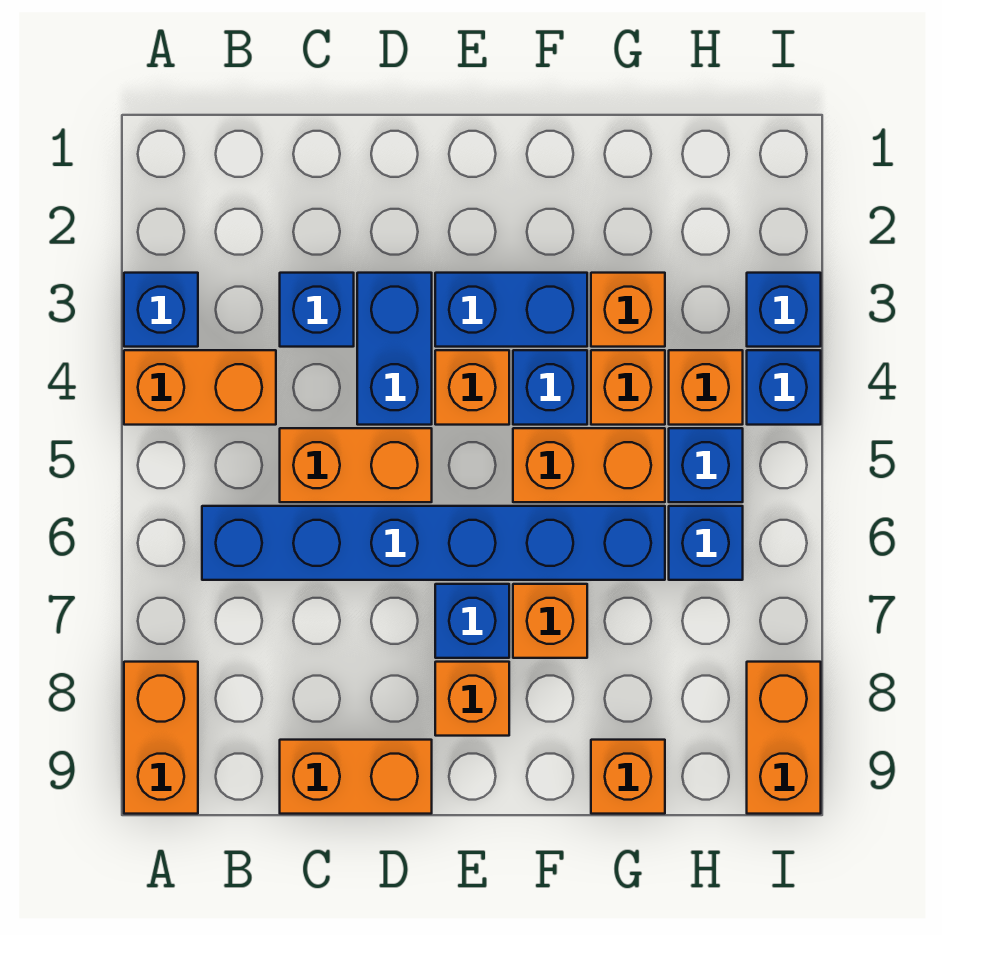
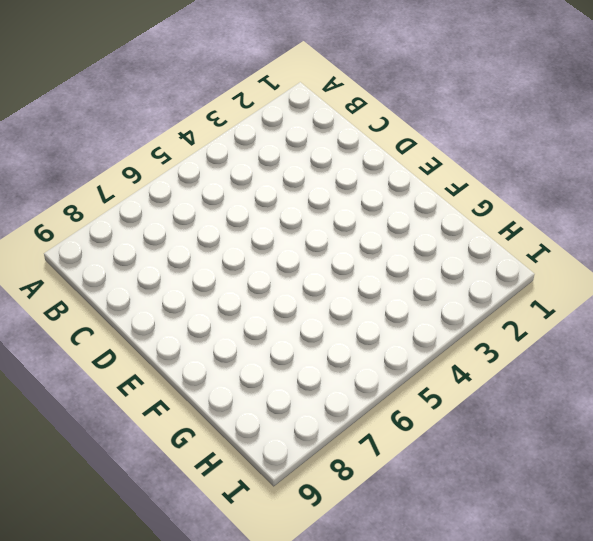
none -> blue brick A3 level 1
none -> orange brick A4:B4 level 1
none -> orange brick A8:A9 level 1

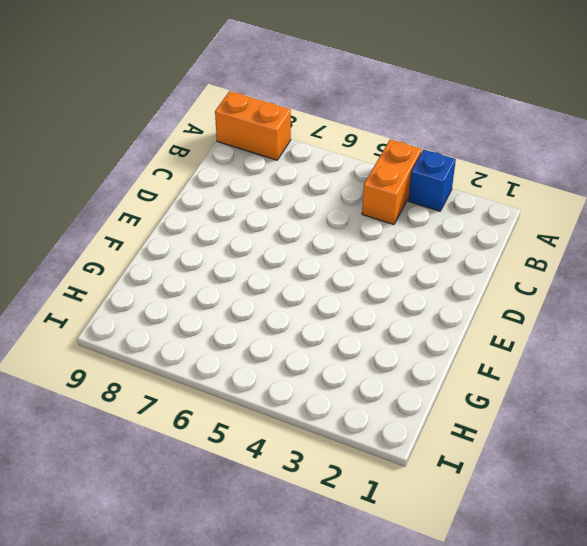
none -> blue brick B6:G6 level 1
none -> blue brick C3 level 1
none -> orange brick C5:D5 level 1

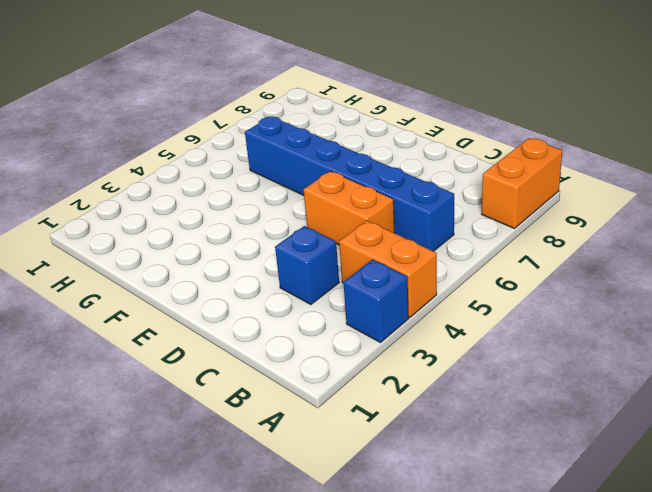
none -> orange brick C9:D9 level 1
none -> blue brick D3:D4 level 1
none -> blue brick E3:F3 level 1

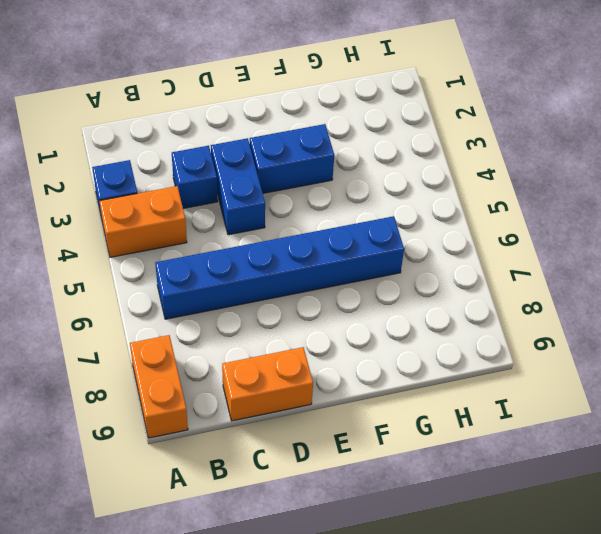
none -> orange brick C5:D5 level 1
none -> orange brick E4 level 1
none -> blue brick E7 level 1

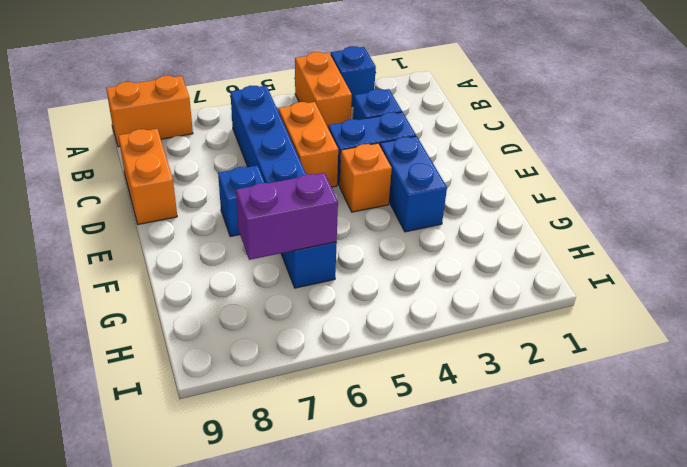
purple brick G6:G7 level 2 -> none
none -> orange brick E8 level 1
none -> blue brick F4 level 1
none -> orange brick F5:G5 level 1

